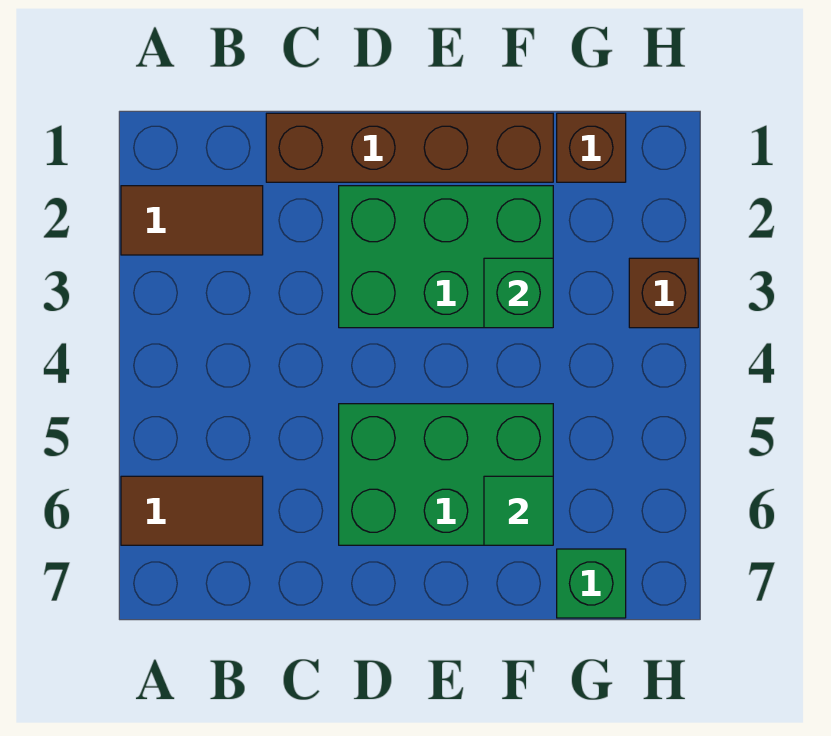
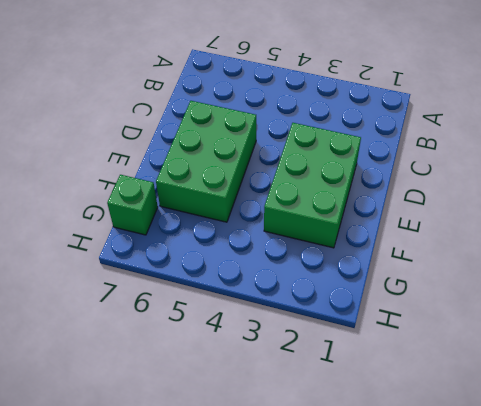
none -> brown tile A2:B2 level 1
none -> brown tile A6:B6 level 1

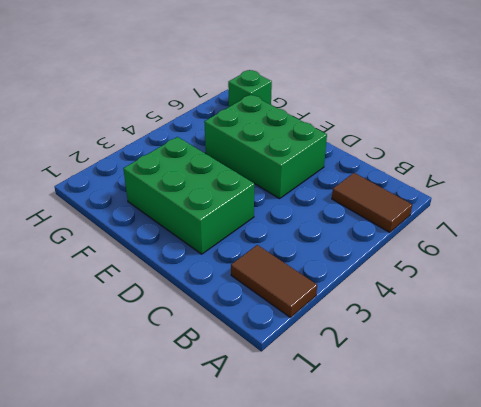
none -> brown brick C1:F1 level 1
none -> brown brick G1 level 1

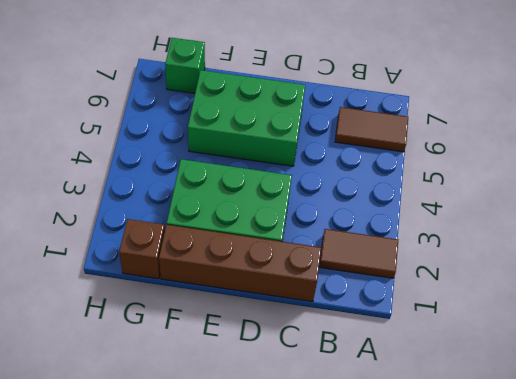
none -> brown brick H3 level 1
none -> green brick F3 level 2

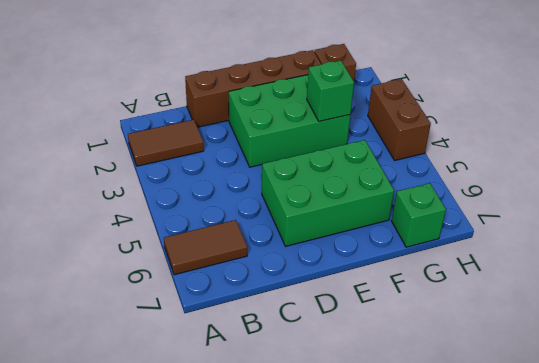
brown brick H3:H4 level 1 -> brown brick H3 level 1
none -> green tile F6 level 2

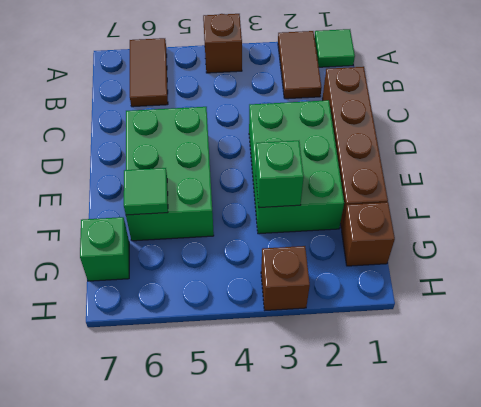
green tile A1 level 1 -> none
brown brick A4 level 1 -> none

